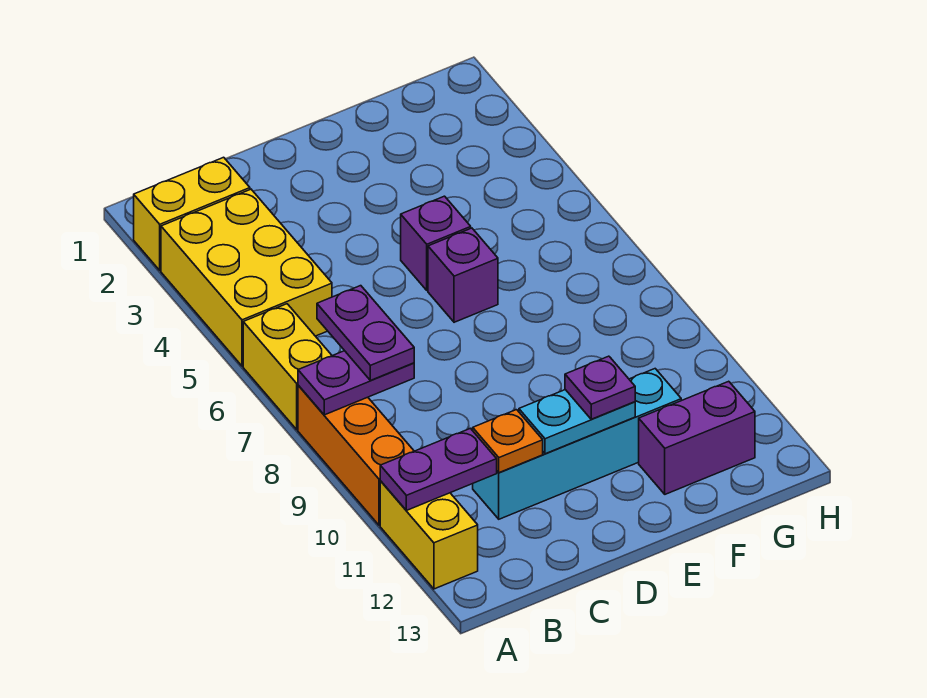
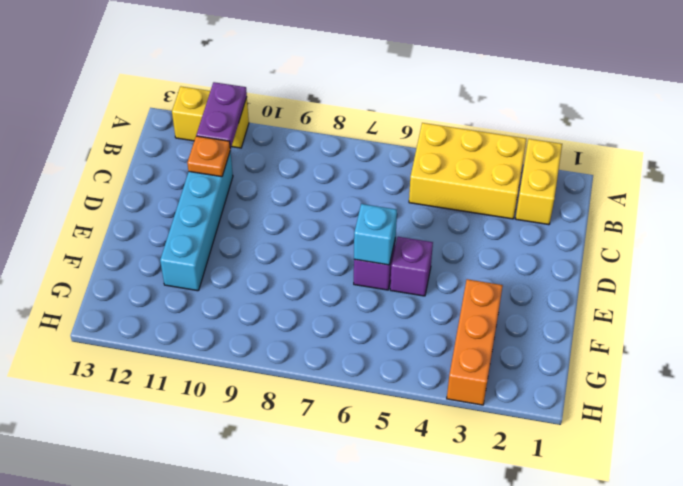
cyan brick E6 level 2 -> none
orange brick F3:H3 level 1 -> orange brick A8:A10 level 1
none -> yellow brick A6:A7 level 1
none -> purple brick F12:G12 level 1
none -> purple plate A8:B8 level 2

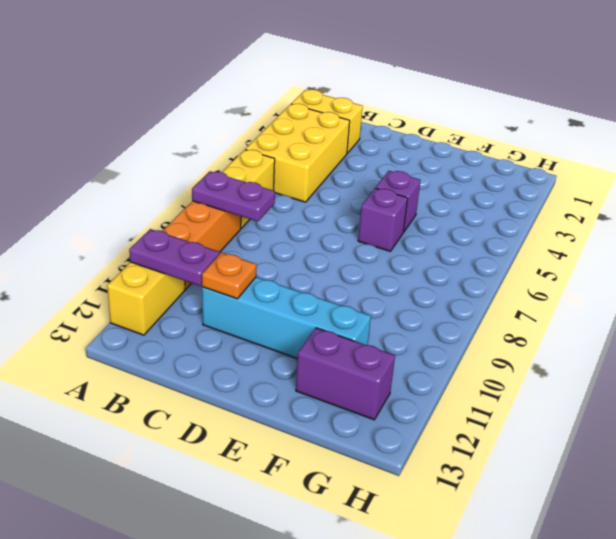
none -> cyan plate D11:E11 level 2
none -> purple plate B7:B8 level 3
none -> purple plate E11 level 3

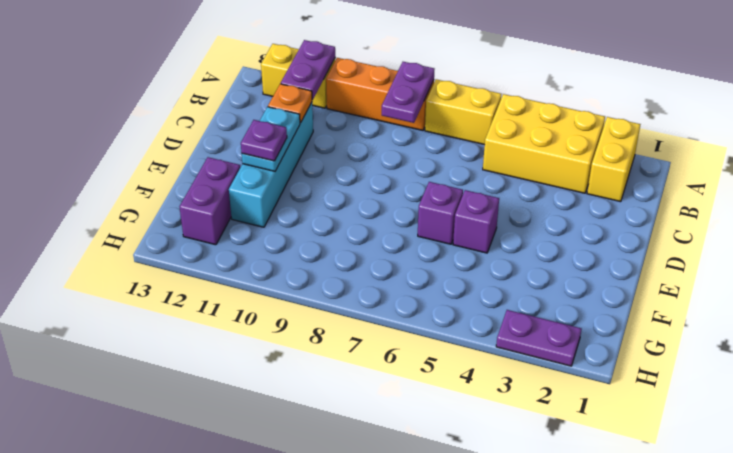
purple plate H2:H3 level 1 -> purple plate B7:B8 level 3

